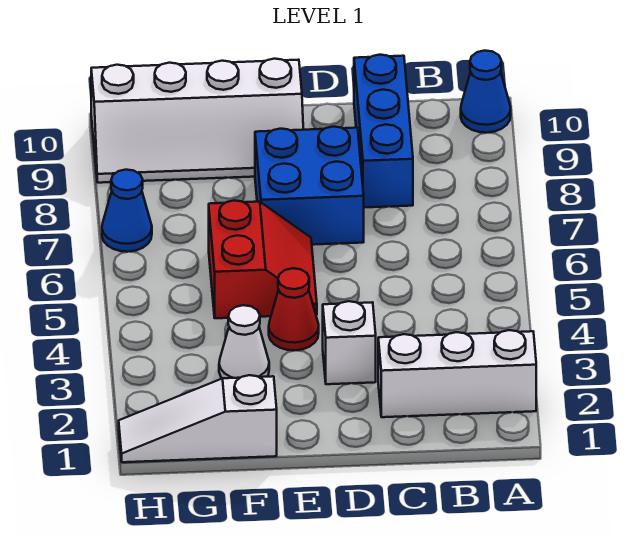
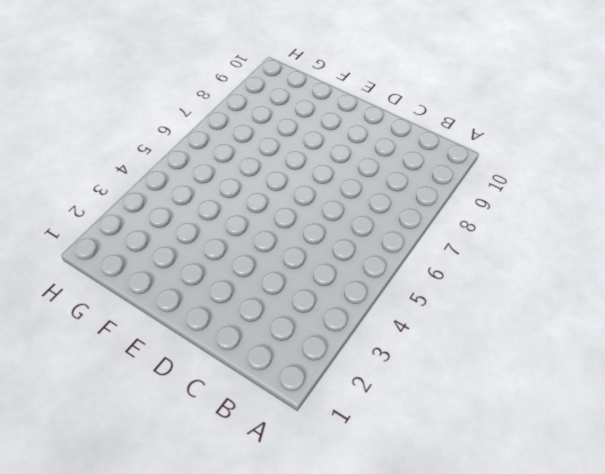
none -> white brick A2:C2 level 1
none -> blue cone A10 level 1

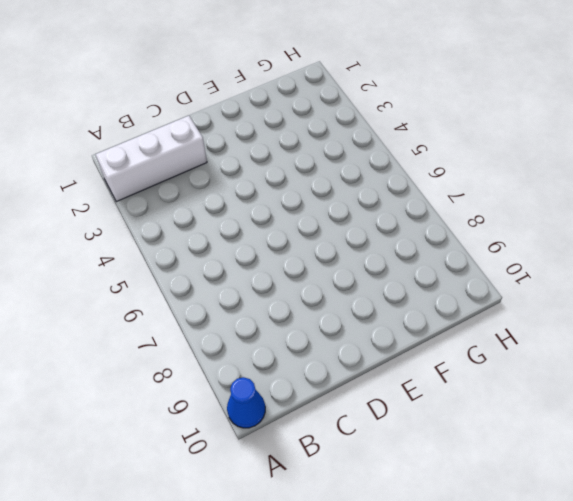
none -> blue brick C8:C10 level 1
none -> white brick D3 level 1

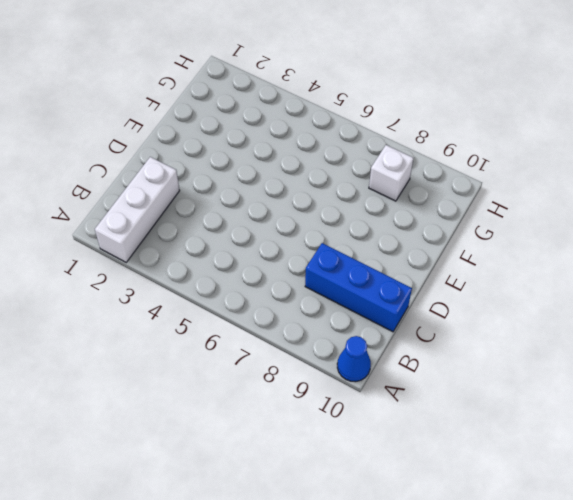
white brick G8 level 1 -> white brick D3 level 1
none -> blue brick D7:E8 level 1
none -> red cone E4 level 1

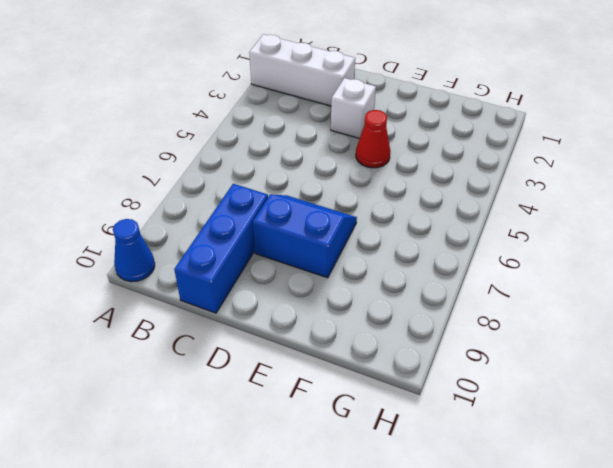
blue slope D7:E8 level 1 top 8 -> blue brick D7:E8 level 1
none -> red slope E5:F6 level 1 top F
none -> white slope E9:H10 level 1 top 10

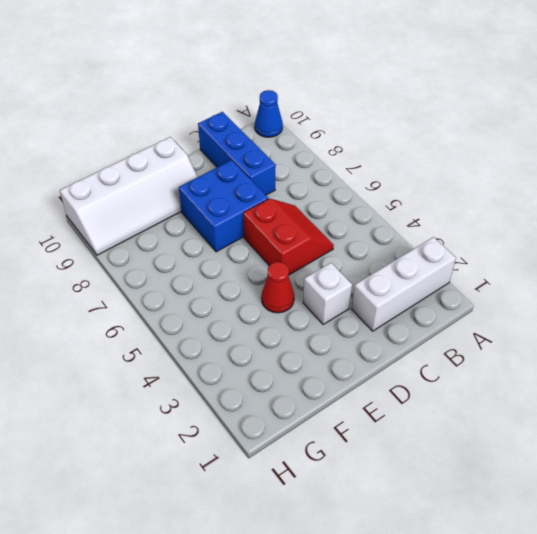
red slope C5:D6 level 1 top D -> red slope E5:F6 level 1 top F
none -> white slope F1:H1 level 1 top F
none -> white cone F3 level 1

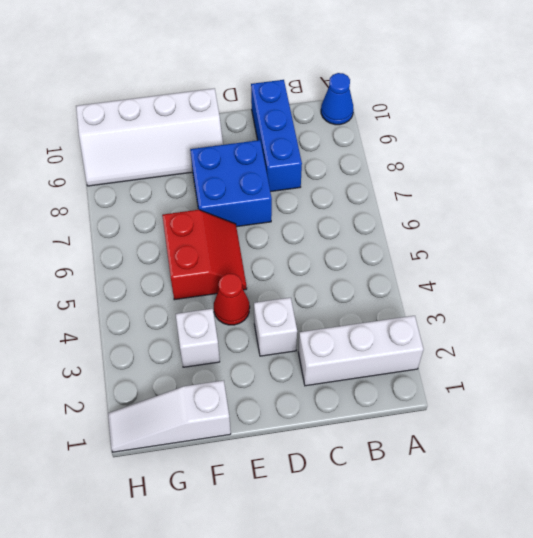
white brick F3 level 1 -> white cone F3 level 1
none -> blue cone H7 level 1

